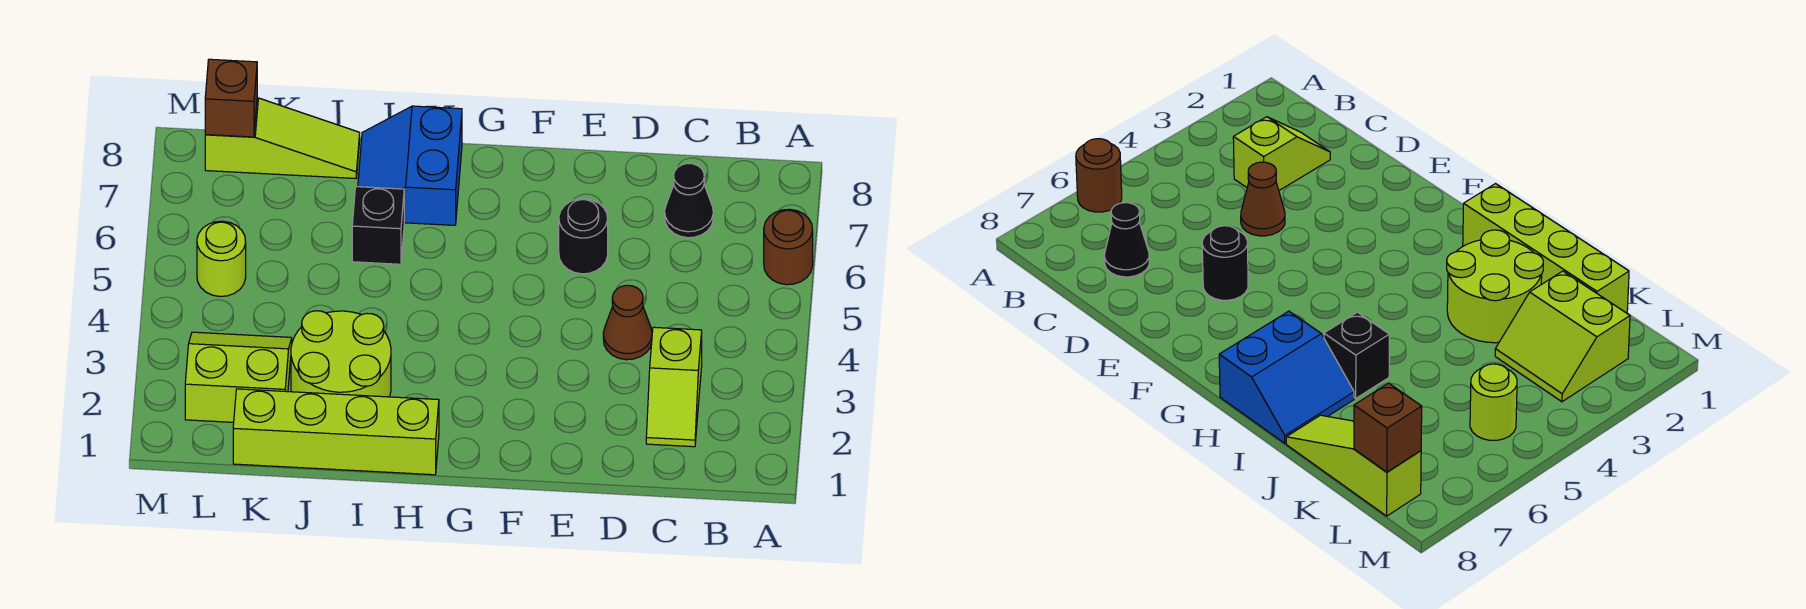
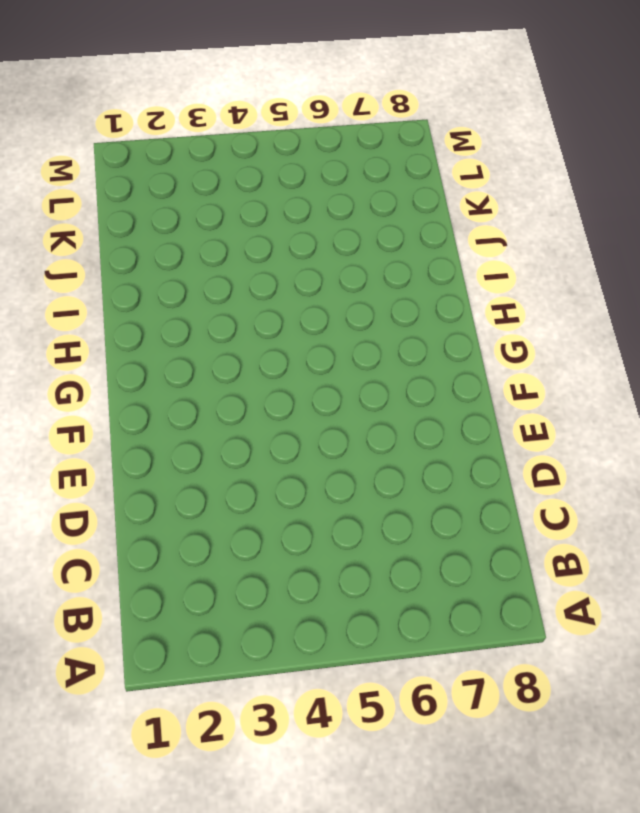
none -> brown round brick A6 level 1
none -> lime slope C2:C3 level 1 top 3
none -> black cone C7 level 1

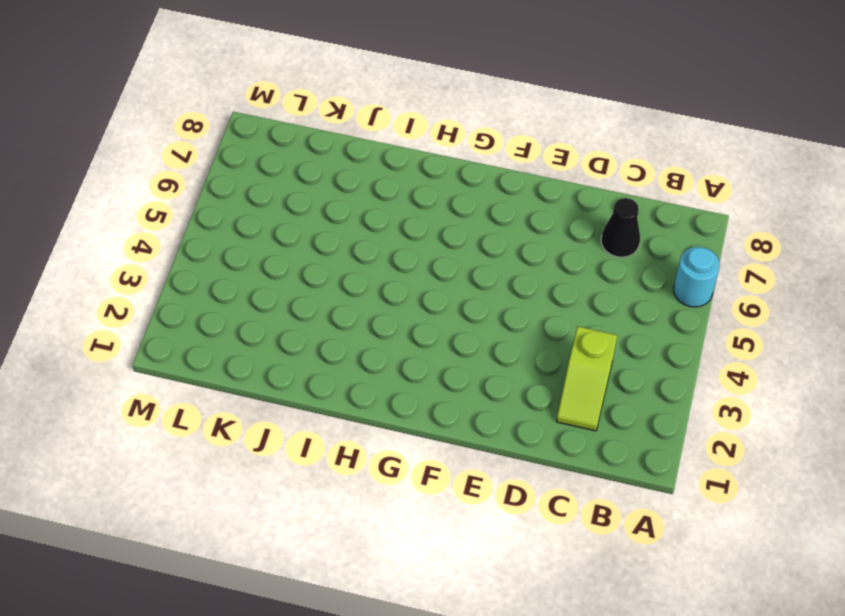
cyan round brick A6 level 1 -> brown round brick A6 level 1
none -> brown cone D4 level 1
none -> black round brick E6 level 1
none -> lime brick H1:K1 level 1

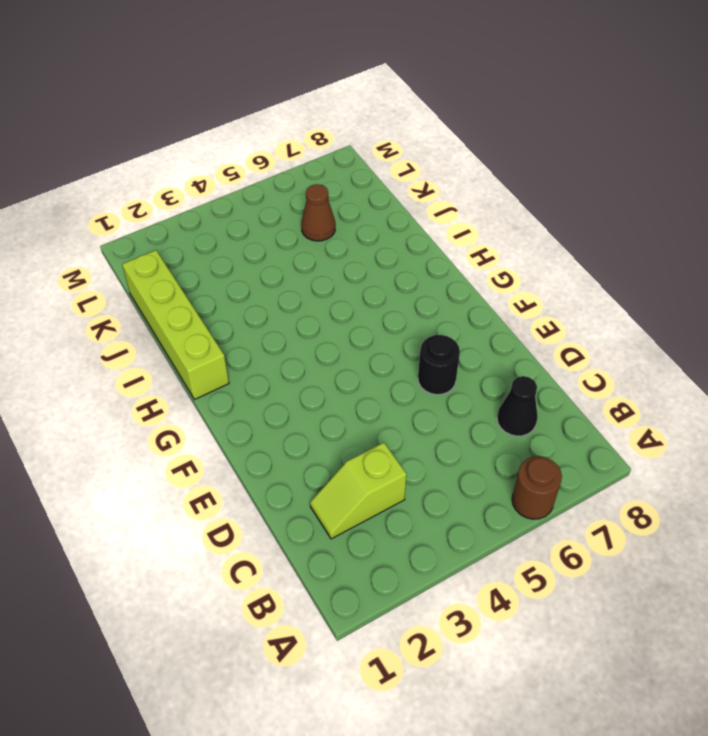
brown cone K6 level 1 -> brown cone D4 level 1
none -> blue slope H7:I8 level 1 top H
none -> lime round brick I2:J3 level 1
none -> black brick I6 level 1

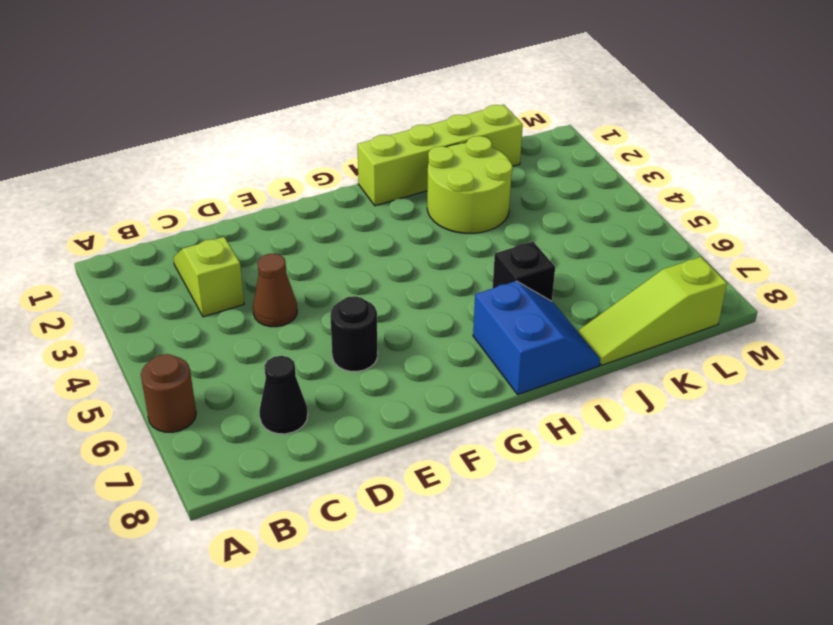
none -> lime slope K2:L3 level 1 top 2
none -> lime round brick L5 level 1
none -> brown brick L8 level 2

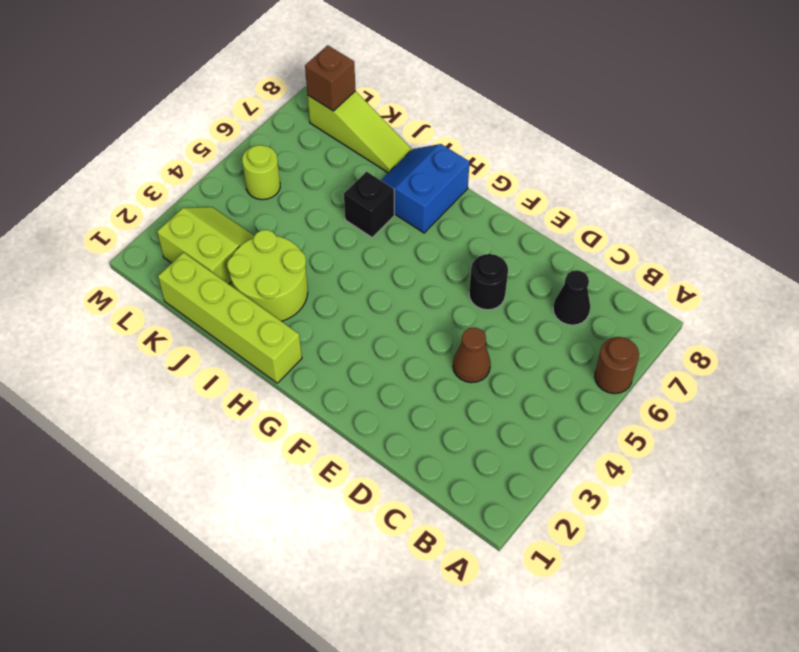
none -> lime slope C2:C3 level 1 top 3

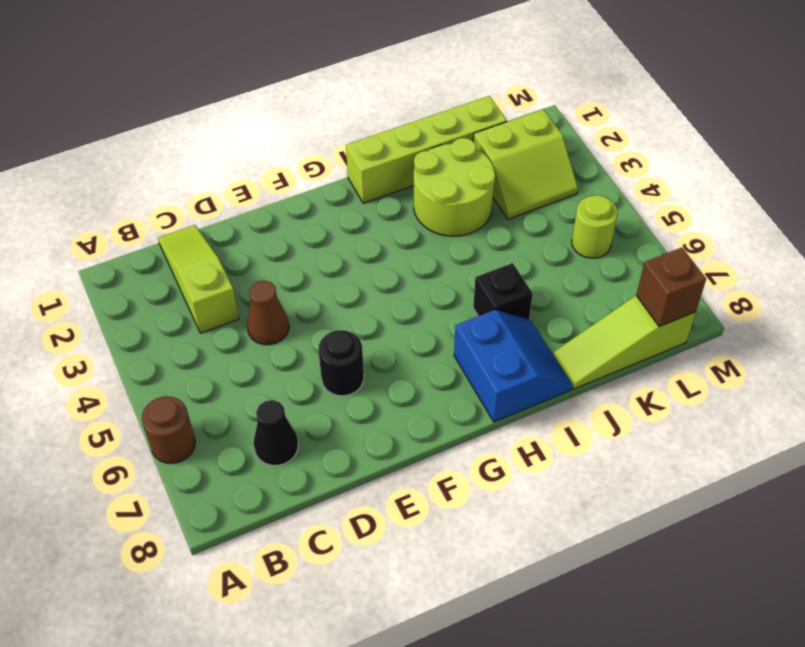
lime slope C1:C3 level 1 top 3 -> lime slope C2:C3 level 1 top 3

